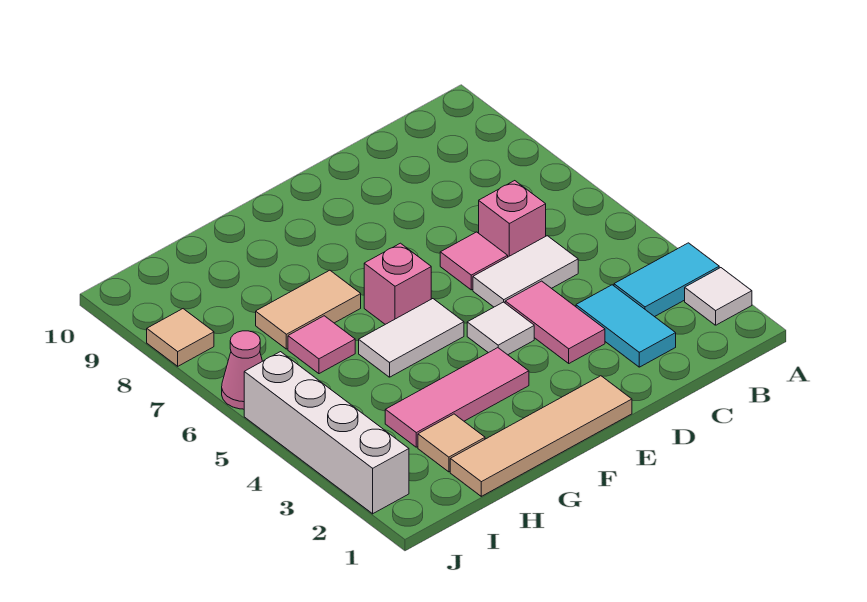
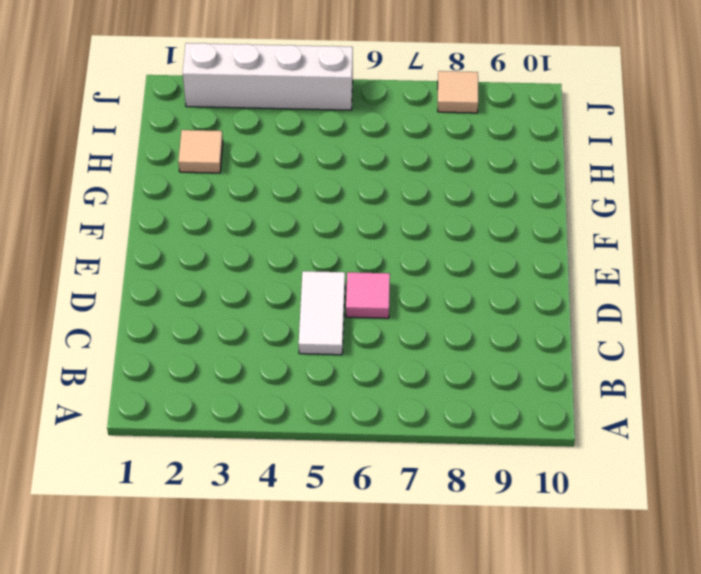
none -> white tile A2 level 1
none -> cyan tile A3:B3 level 1
none -> cyan tile C2:C3 level 1

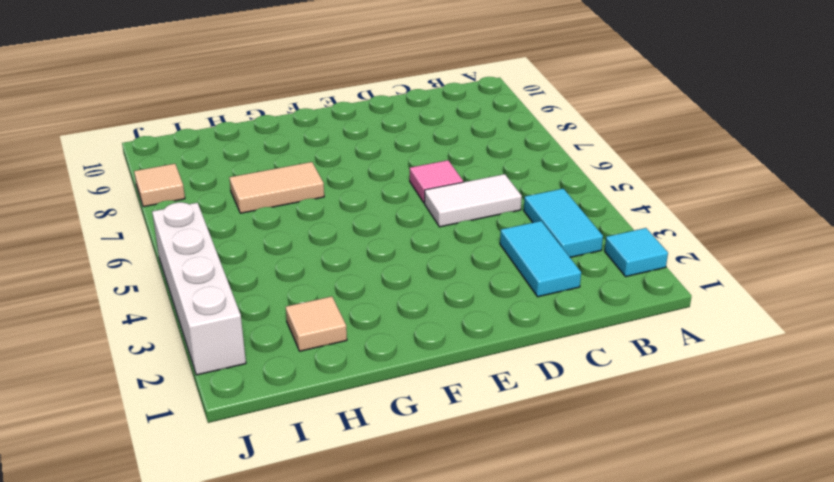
cyan tile A2 level 1 -> white tile A2 level 1
cyan tile B3:B4 level 1 -> cyan tile A3:B3 level 1
none -> pink brick C6 level 1
none -> pink tile D3:D4 level 1
none -> tan tile E1:H1 level 1

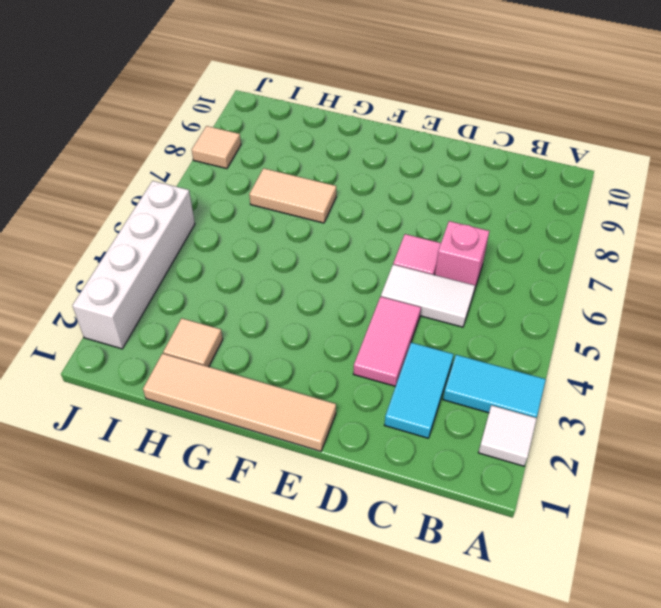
none -> white tile E4 level 1
none -> pink tile F3:H3 level 1
none -> white tile F5:G5 level 1

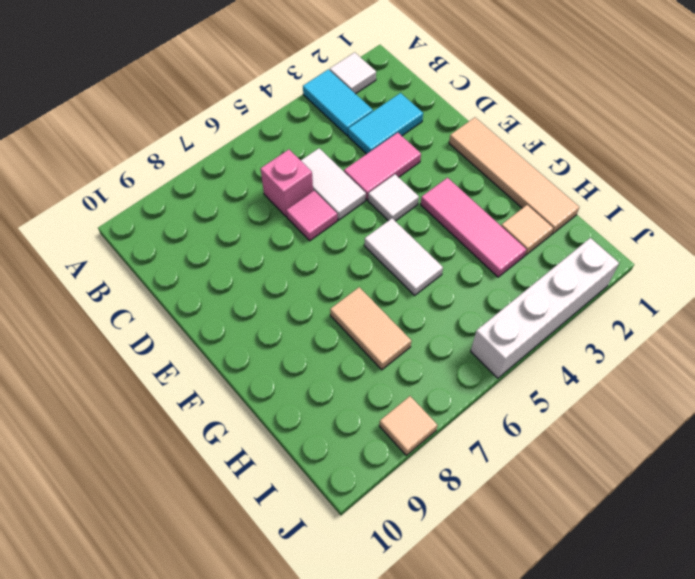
none -> pink brick F6 level 1
none -> pink tile H6 level 1
none -> pink cone J6 level 1

